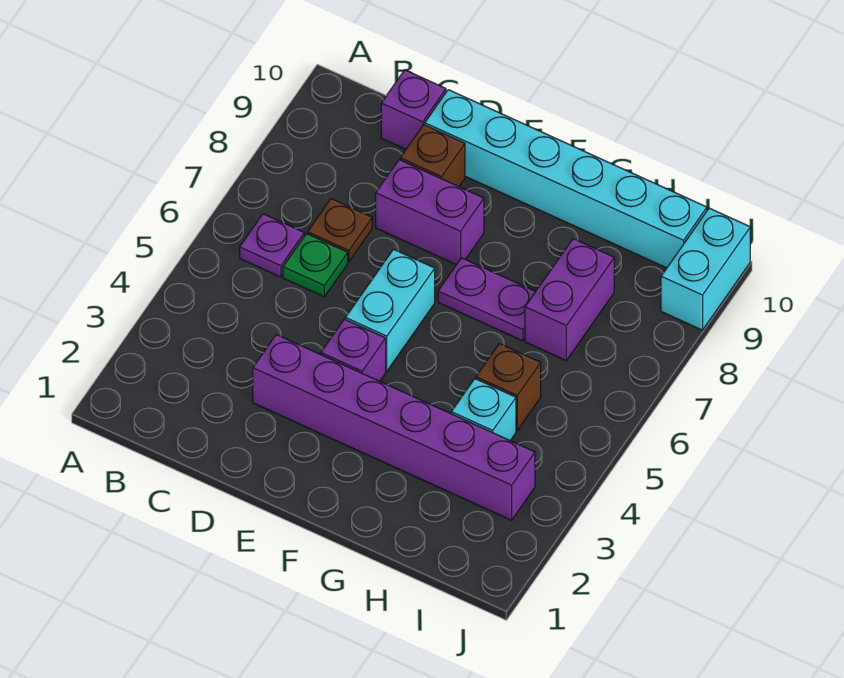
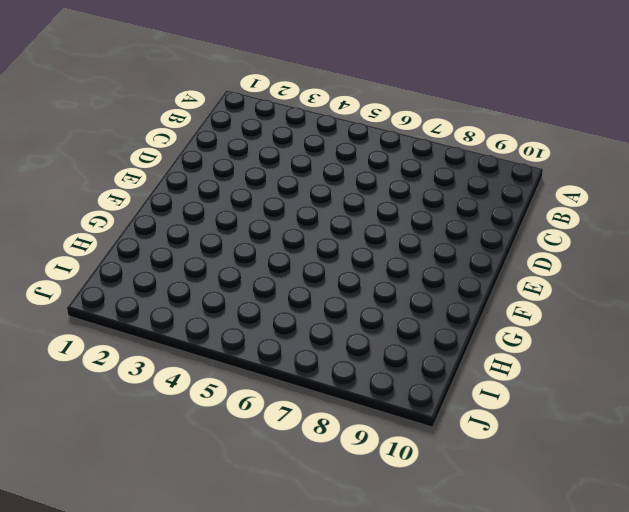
none -> purple plate B6 level 1
none -> green plate C6 level 1
none -> brown plate C7 level 1

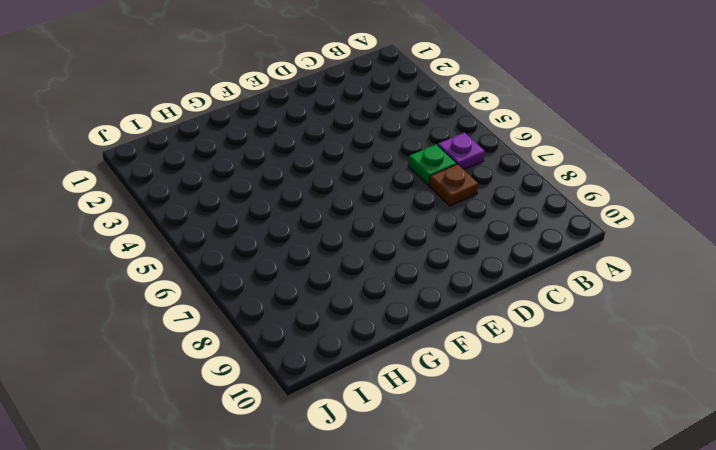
none -> purple brick C10 level 1
none -> purple brick D3:I3 level 1
none -> purple brick D8:E8 level 1

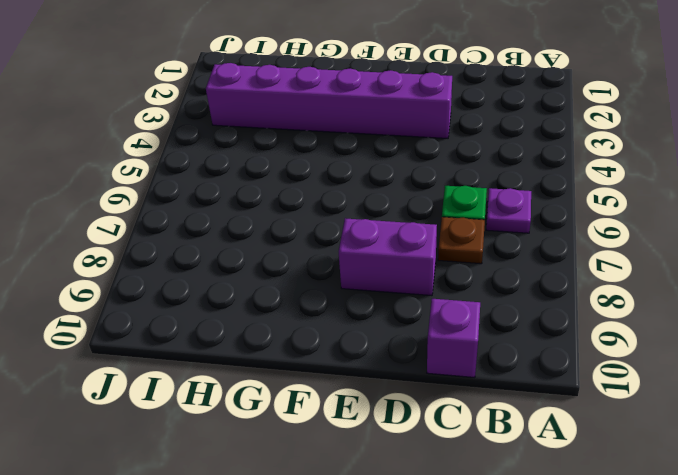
none -> brown brick D9 level 1
none -> cyan brick D10:I10 level 1
none -> purple brick E4 level 1

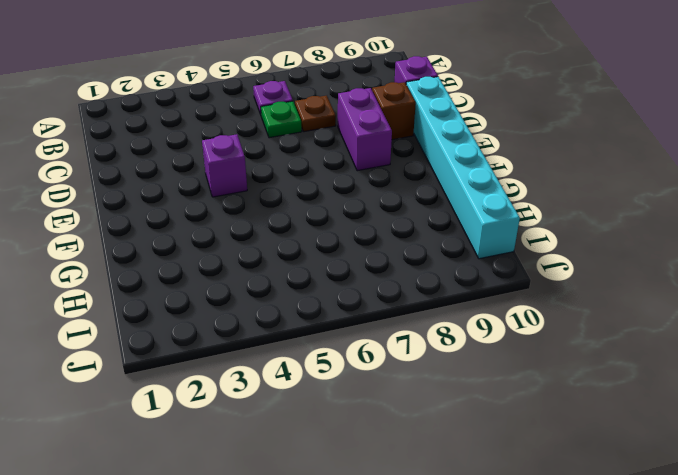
none -> purple brick D3:I3 level 1
none -> cyan brick E5:E6 level 1
none -> purple plate F7:G7 level 1

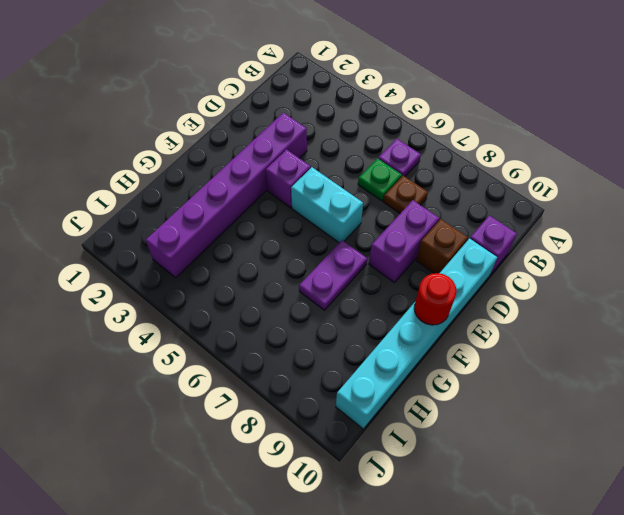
red round brick F10 level 2 -> none
none -> cyan brick H4 level 1
none -> brown brick H5 level 1
none -> purple brick H7:H8 level 1

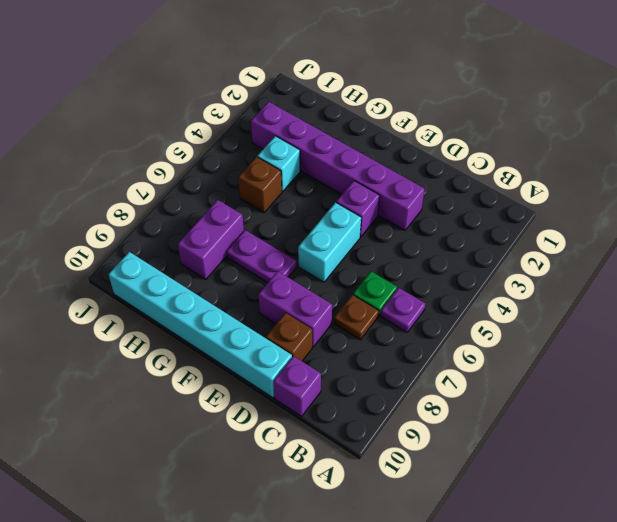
none -> cyan brick J9:J10 level 1

